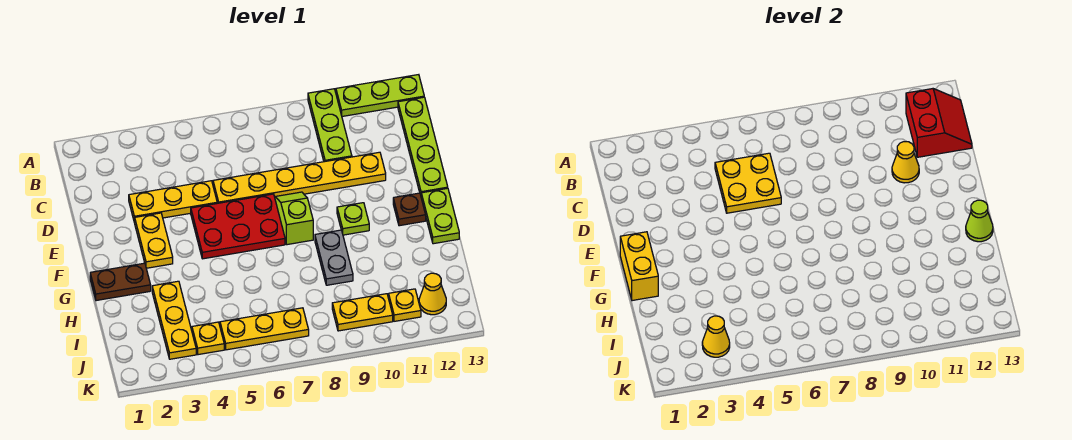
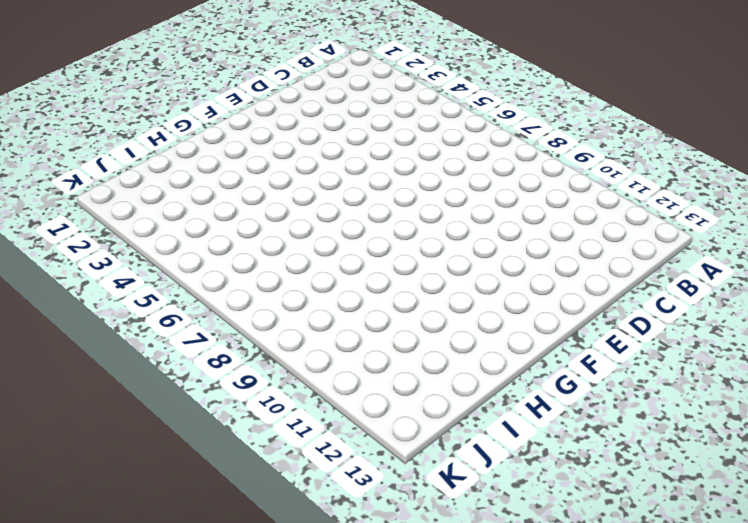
none -> lime plate A10:C10 level 1
none -> lime plate A11:A13 level 1
none -> lime plate B13:E13 level 1

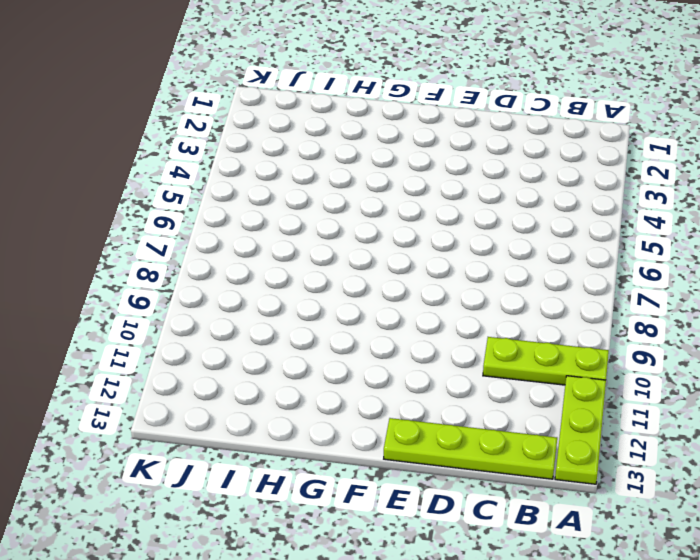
none -> yellow plate D3:D5 level 1
none -> yellow plate D6:D11 level 1
none -> yellow plate E3:F3 level 1

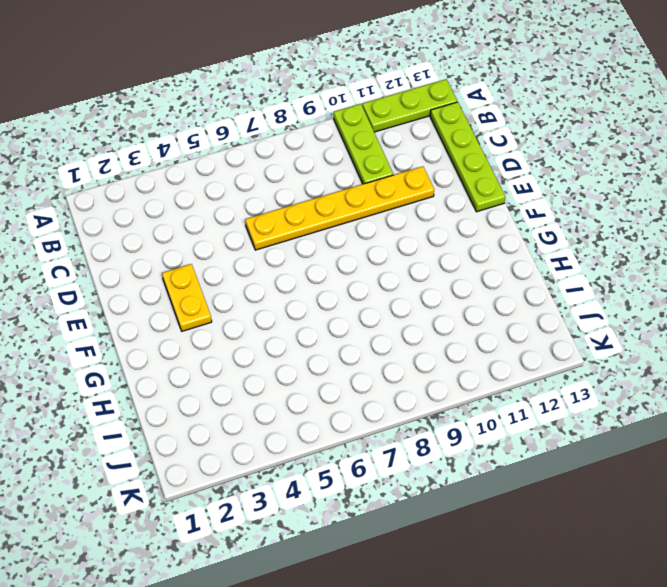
none -> yellow plate D3:D5 level 1
none -> red plate E5:F7 level 1
none -> lime slope E8:F8 level 1 top F

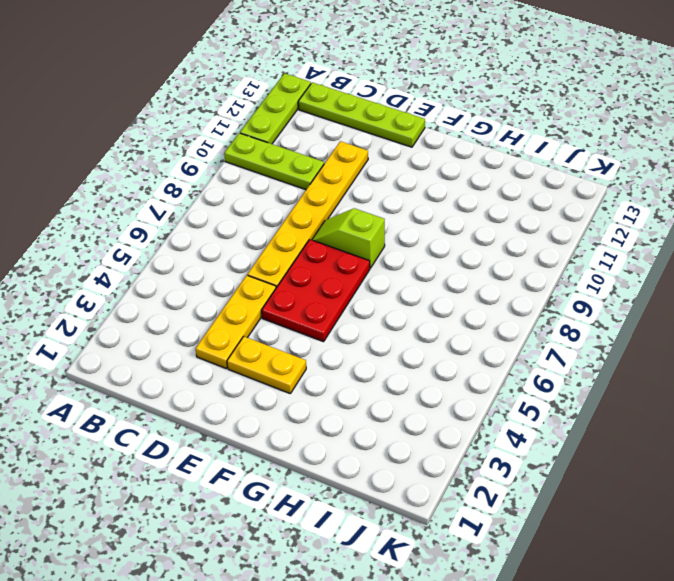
none -> lime plate F10 level 1
none -> brown plate F12 level 1
none -> lime plate F13:G13 level 1

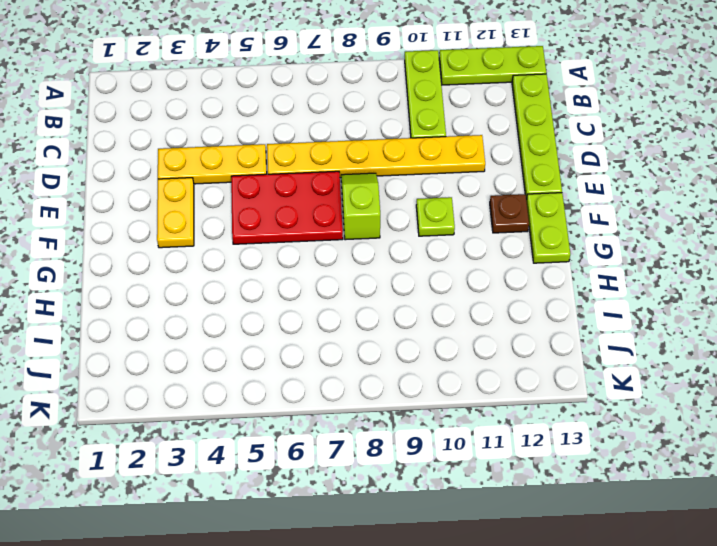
none -> brown plate G1:G2 level 1
none -> grey plate G9:H9 level 1
none -> yellow plate H3:J3 level 1

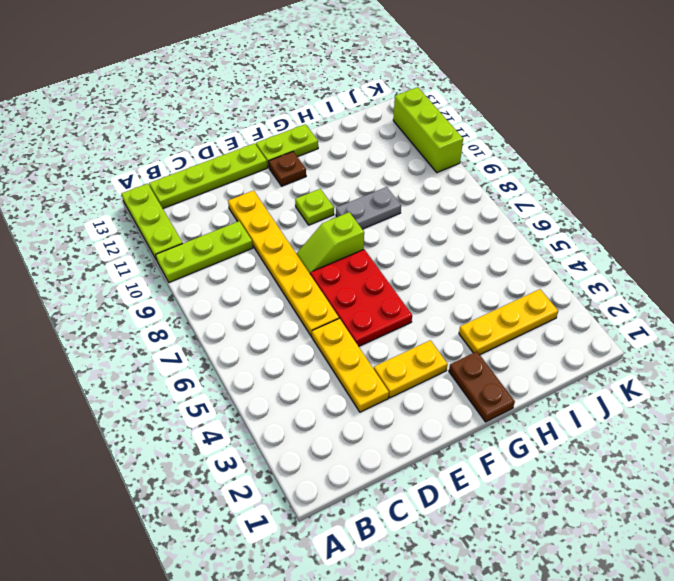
lime brick K10:K12 level 1 -> none
none -> yellow plate J4 level 1
none -> yellow plate J5:J7 level 1
none -> yellow plate J9:J10 level 1

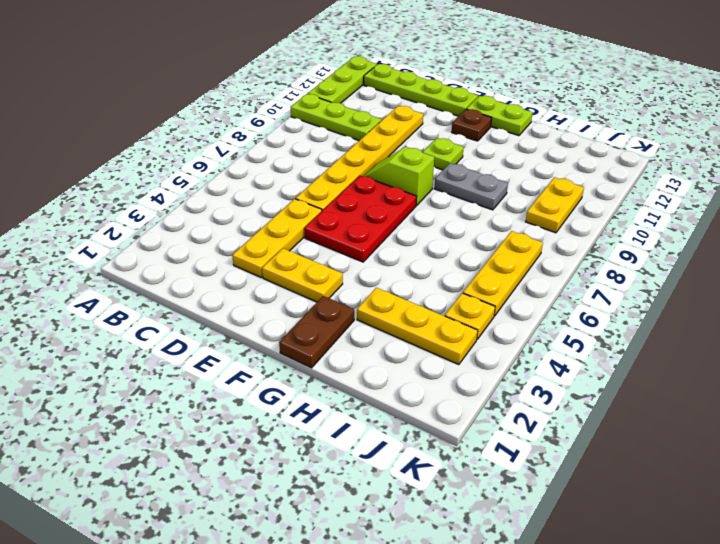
none -> yellow plate J11 level 1
none -> yellow cone J12 level 1
none -> red slope B12:C13 level 2 top 12

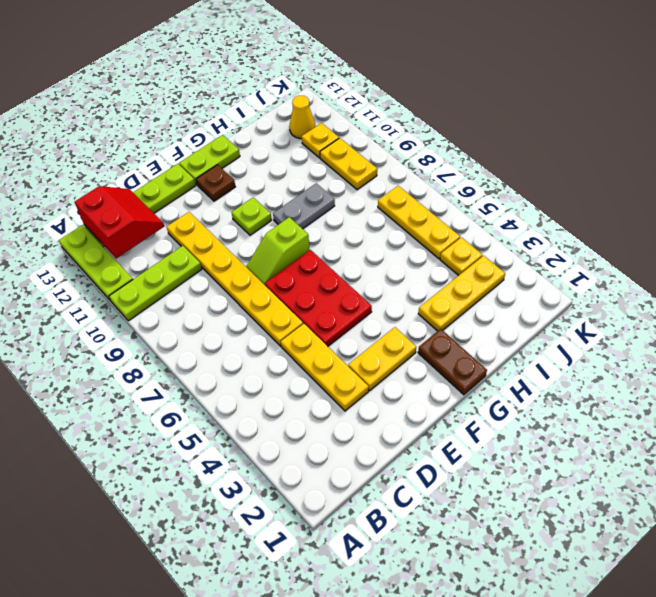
red slope B12:C13 level 2 top B -> red slope B12:C13 level 2 top 12
none -> yellow plate C5:D6 level 2
none -> yellow cone D11 level 2
none -> yellow brick F1:G1 level 2

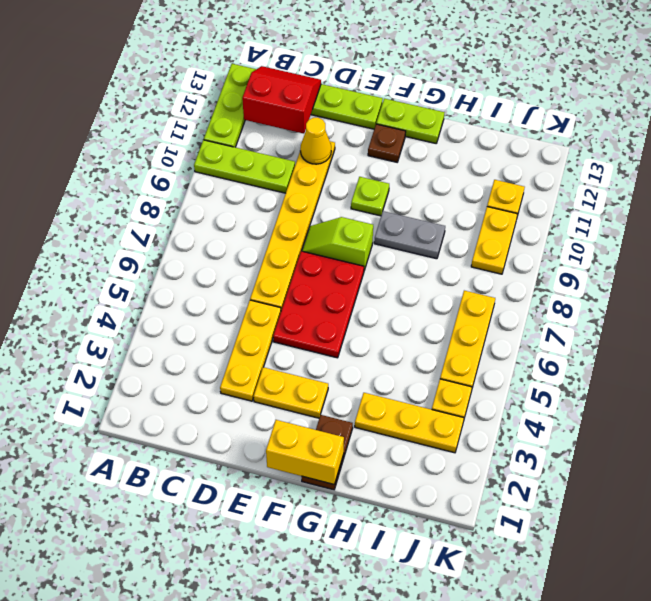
none -> yellow cone J12 level 1
none -> yellow plate C5:D6 level 2
none -> lime cone G13 level 2

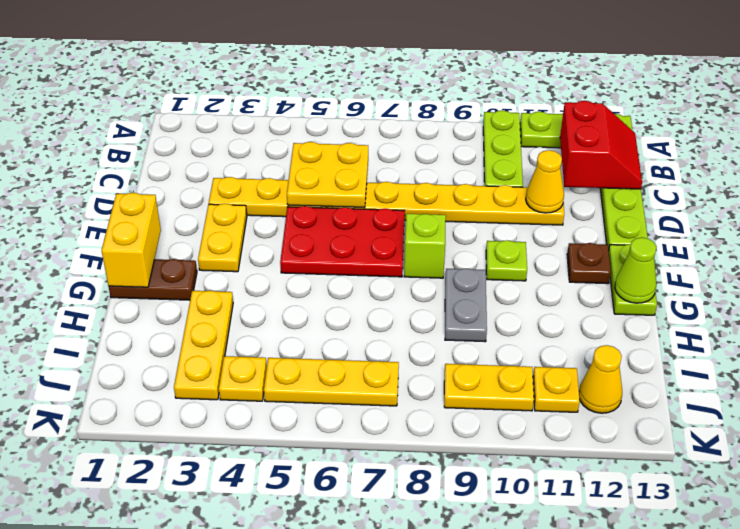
none -> yellow cone J3 level 2

